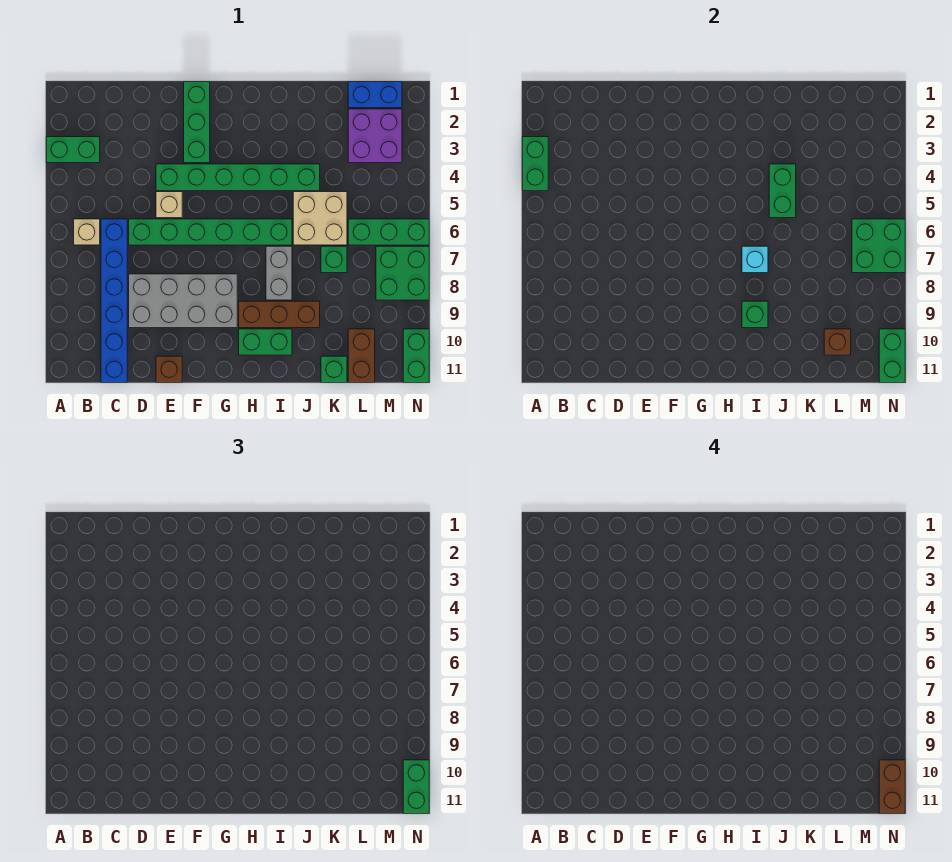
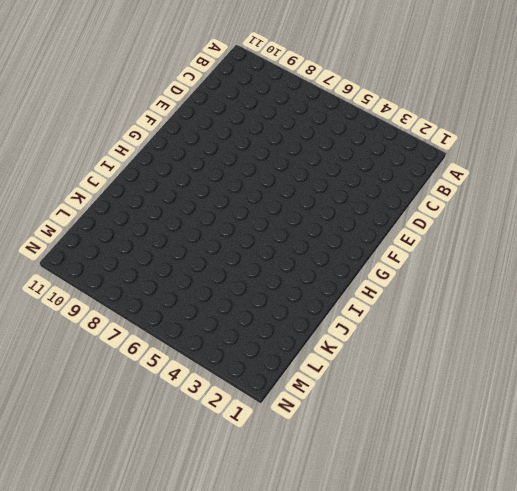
none -> green brick A3:B3 level 1
none -> tan brick B6 level 1
none -> blue brick C6:C11 level 1
none -> green brick D6:I6 level 1

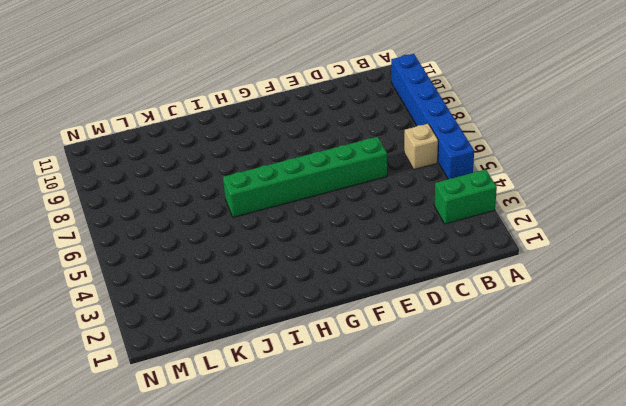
blue brick A5:A10 level 1 -> blue brick C6:C11 level 1
none -> grey brick D8:G9 level 1
none -> green brick E4:J4 level 1
none -> tan brick E5 level 1
none -> brown brick E11 level 1

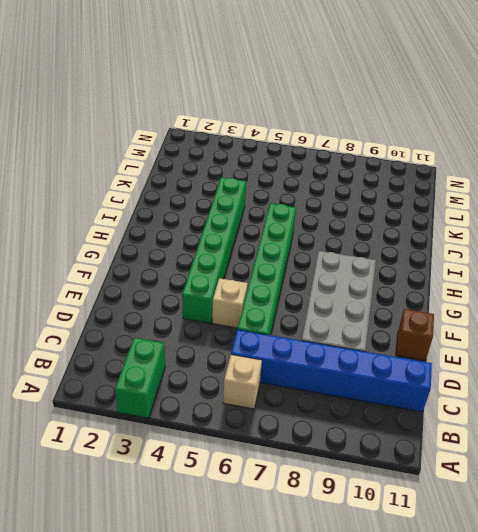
none -> green brick F1:F3 level 1
none -> brown brick H9:J9 level 1
none -> green brick H10:I10 level 1
none -> grey brick I7:I8 level 1

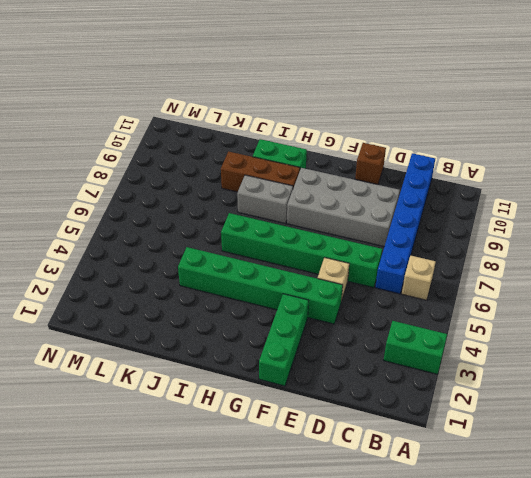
grey brick H8:I8 level 1 -> grey brick I7:I8 level 1
none -> tan brick J5:K6 level 1
none -> green brick K7 level 1
none -> green brick K11 level 1
none -> blue brick L1:M1 level 1

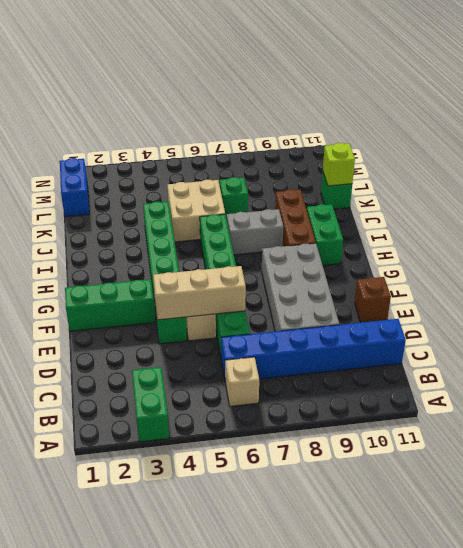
tan brick E4:E6 level 2 -> none
lime brick K11 level 2 -> none
none -> purple brick L2:M3 level 1
none -> green brick L6:N6 level 1
none -> brown brick L10:L11 level 1
none -> green brick M7:N8 level 1

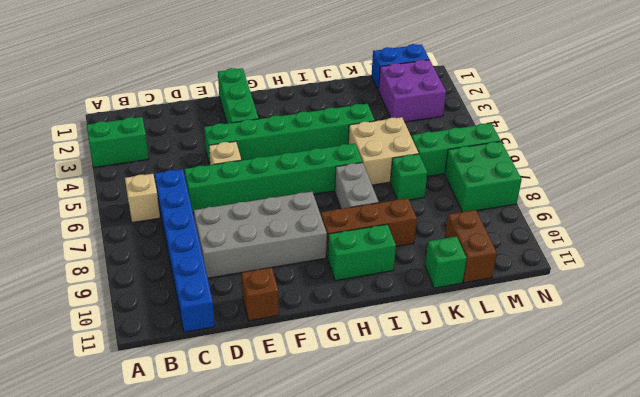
none -> green brick N10:N11 level 1
none -> green brick A3:A4 level 2
none -> cyan brick I7 level 2
none -> green brick I9 level 2

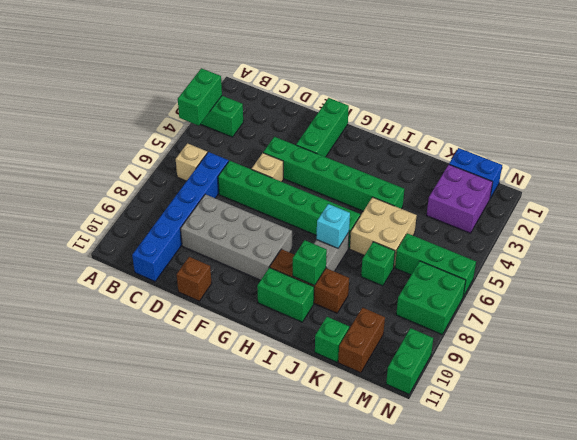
none -> green brick J4:J5 level 2
none -> brown brick L10 level 2
none -> green brick M6:N7 level 2
none -> green brick N10:N11 level 2

